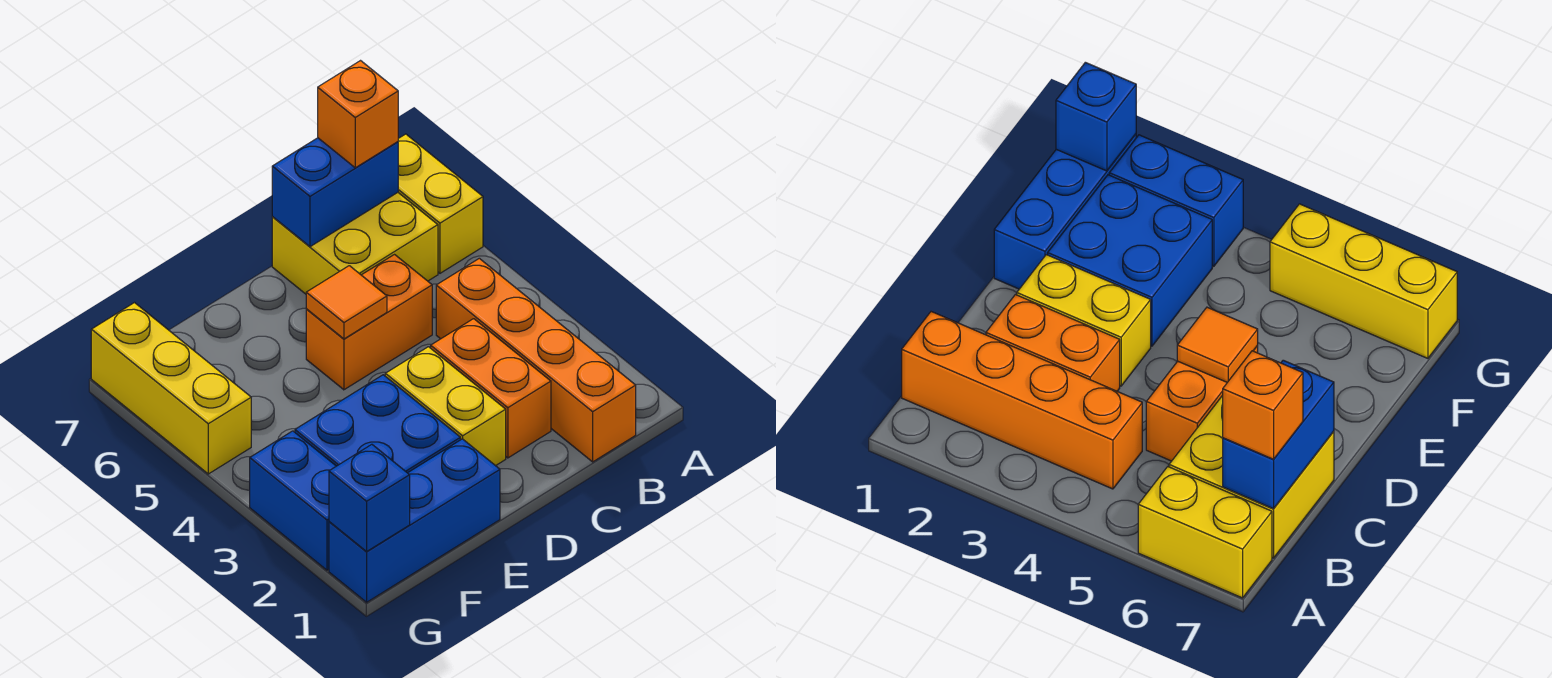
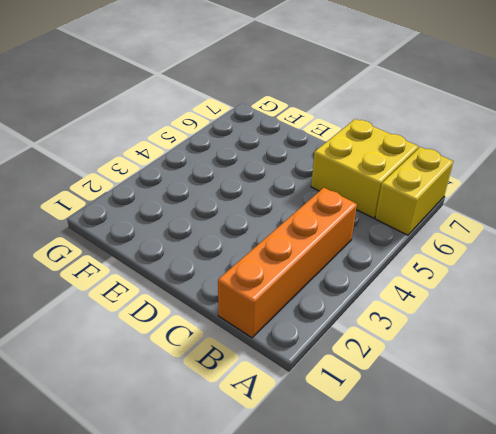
none -> orange brick C2:C3 level 1
none -> orange brick C5:D5 level 1
none -> yellow brick D2:D3 level 1

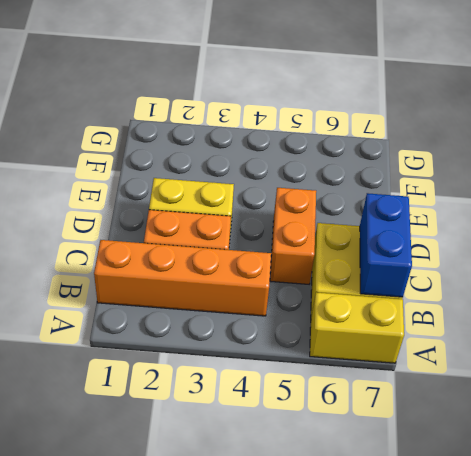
none -> blue brick E1:G1 level 1
none -> blue brick E2:F3 level 1
none -> blue brick G2:G3 level 1

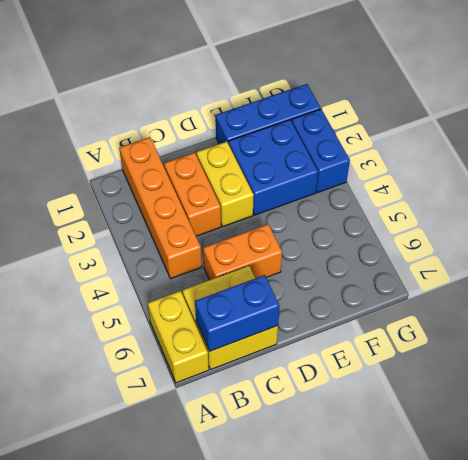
none -> yellow brick G5:G7 level 1
none -> orange tile D5 level 2
none -> blue brick G1 level 2

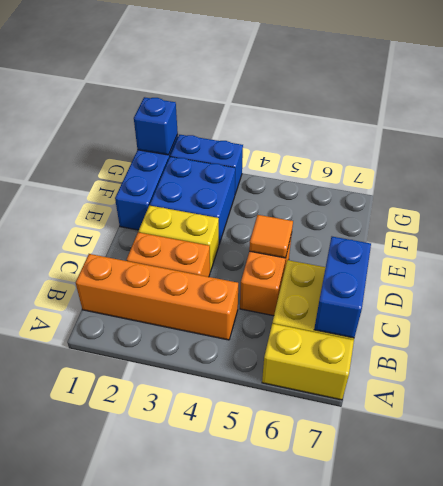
none -> yellow brick G5:G7 level 1
none -> orange brick B7 level 3

